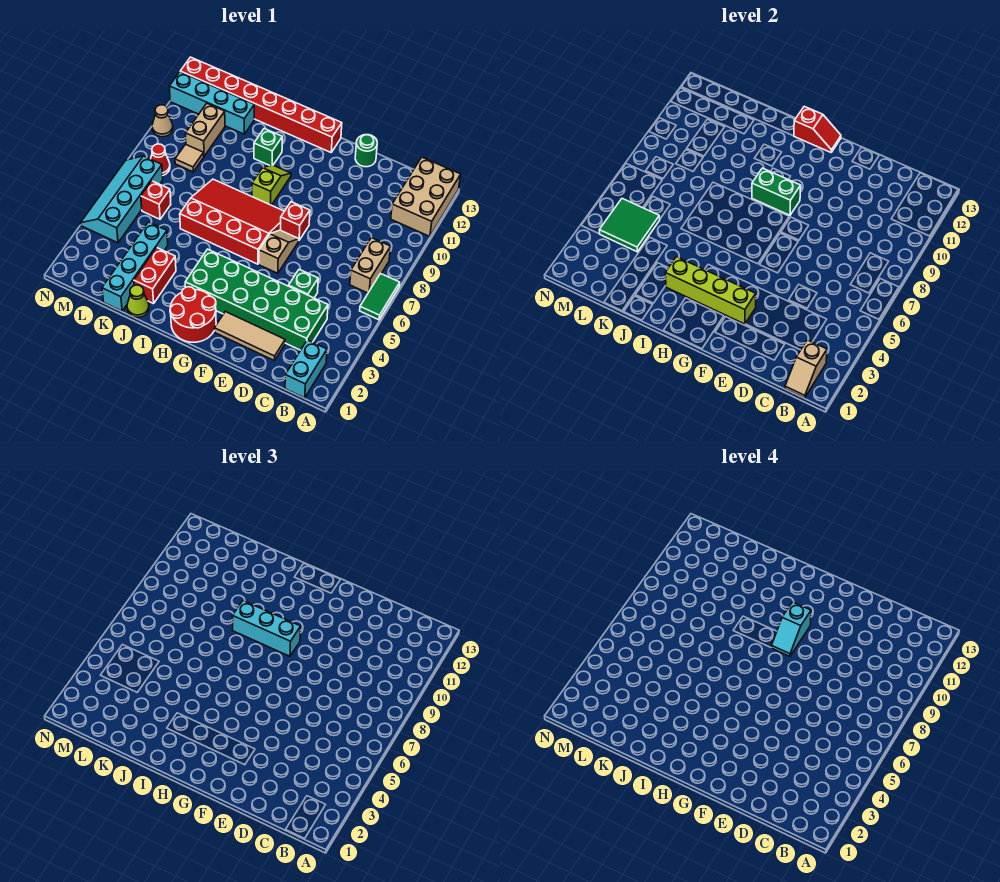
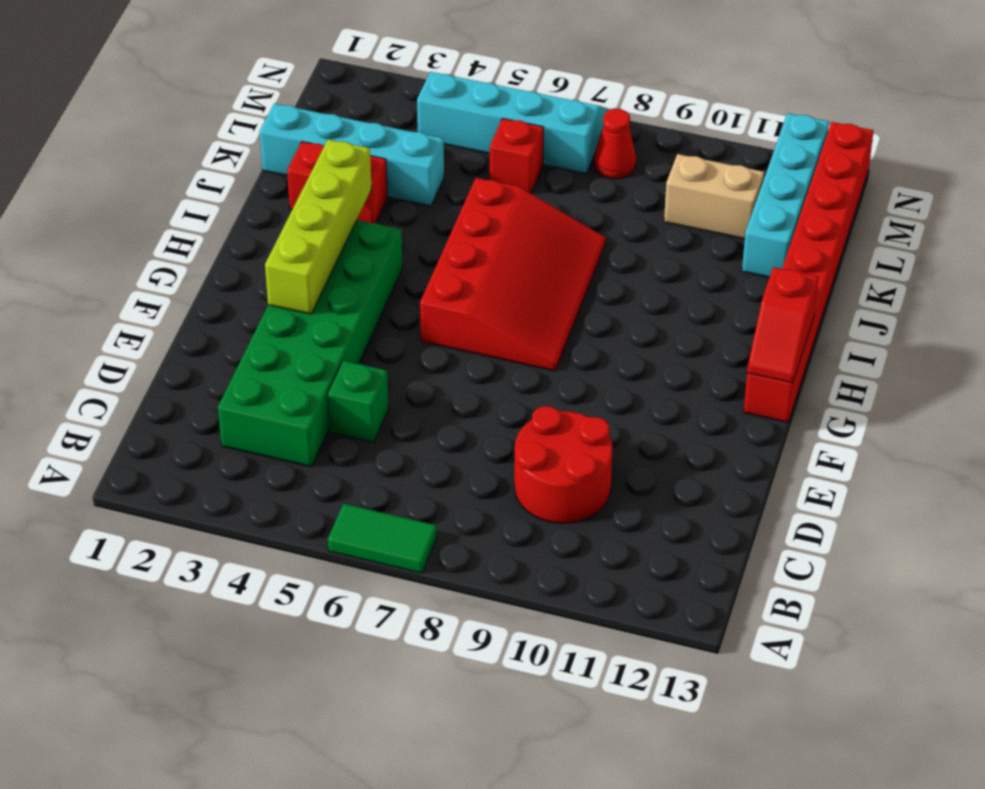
red round brick C9:D10 level 1 -> red round brick G1:H2 level 1
none -> tan brick A11:B13 level 1
none -> cyan brick B1:B2 level 1
none -> tan brick B7:B8 level 1
none -> tan tile D2:F2 level 1

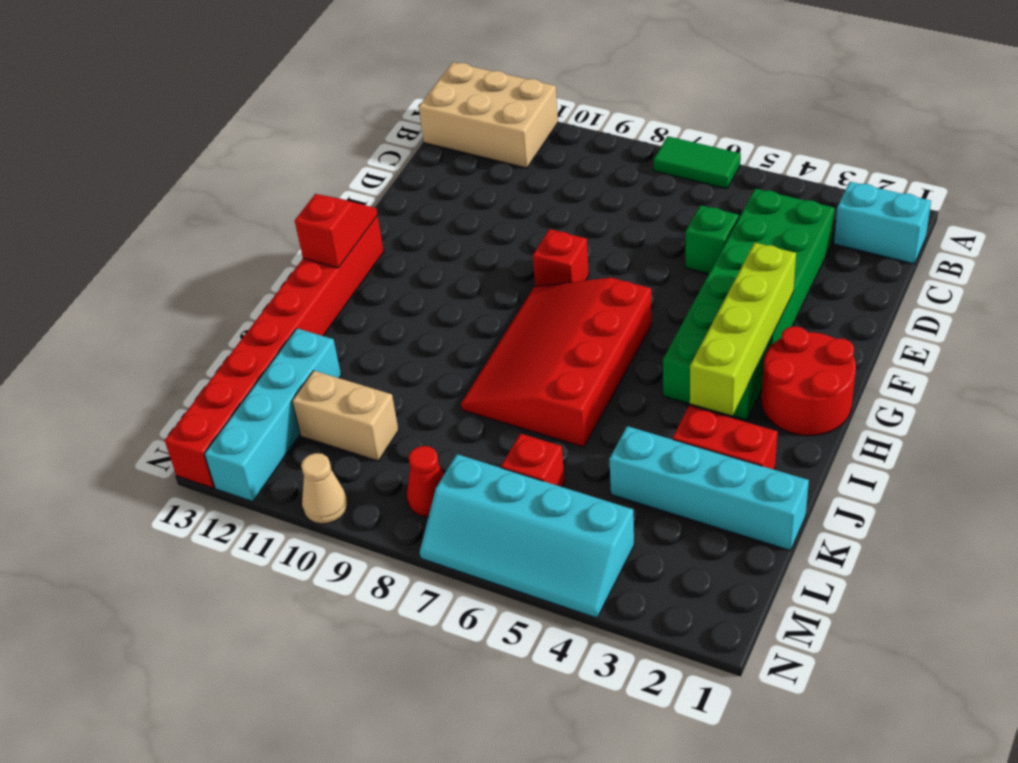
none -> tan brick B7:B8 level 1
none -> tan tile D2:F2 level 1
none -> green round brick E13 level 1
none -> tan slope F6:F7 level 1 top 6

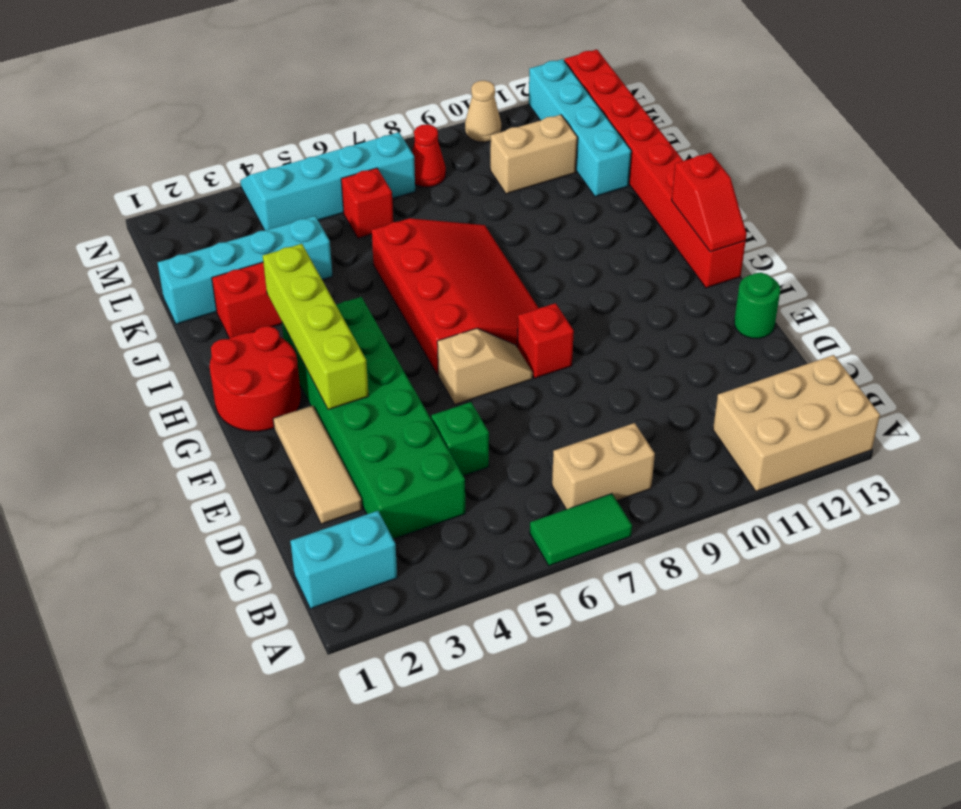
none -> lime slope H9:H10 level 1 top 9
none -> green brick I11 level 1
none -> lime cone J1 level 1
none -> tan tile L9 level 1

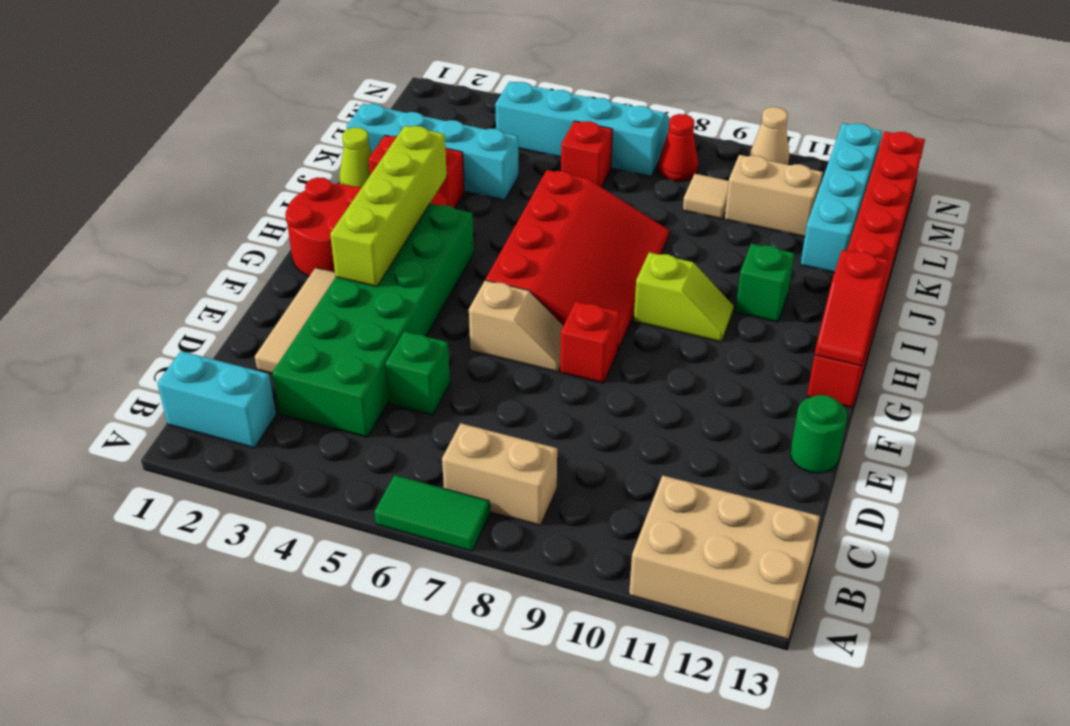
none -> tan slope B1:B2 level 2 top 2
none -> green brick G9:H9 level 2
none -> green tile L4:M5 level 2
none -> cyan brick G9:I9 level 3

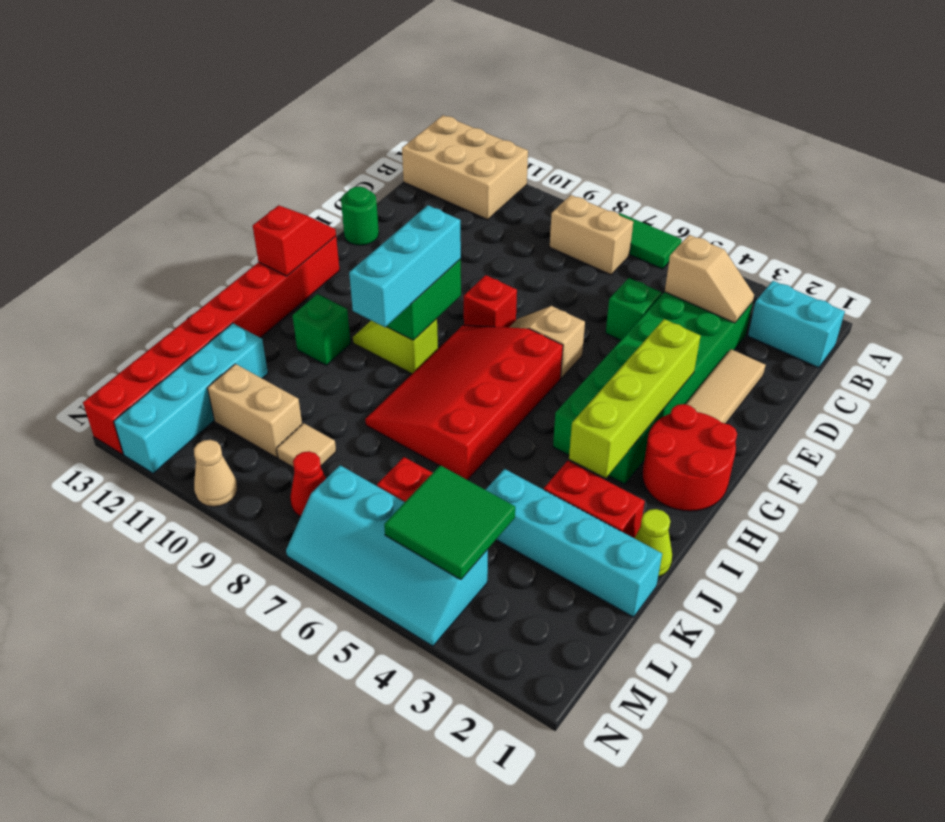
tan slope C3:C4 level 2 top 4 -> tan slope B1:B2 level 2 top 2
none -> cyan slope G9:G10 level 4 top 10

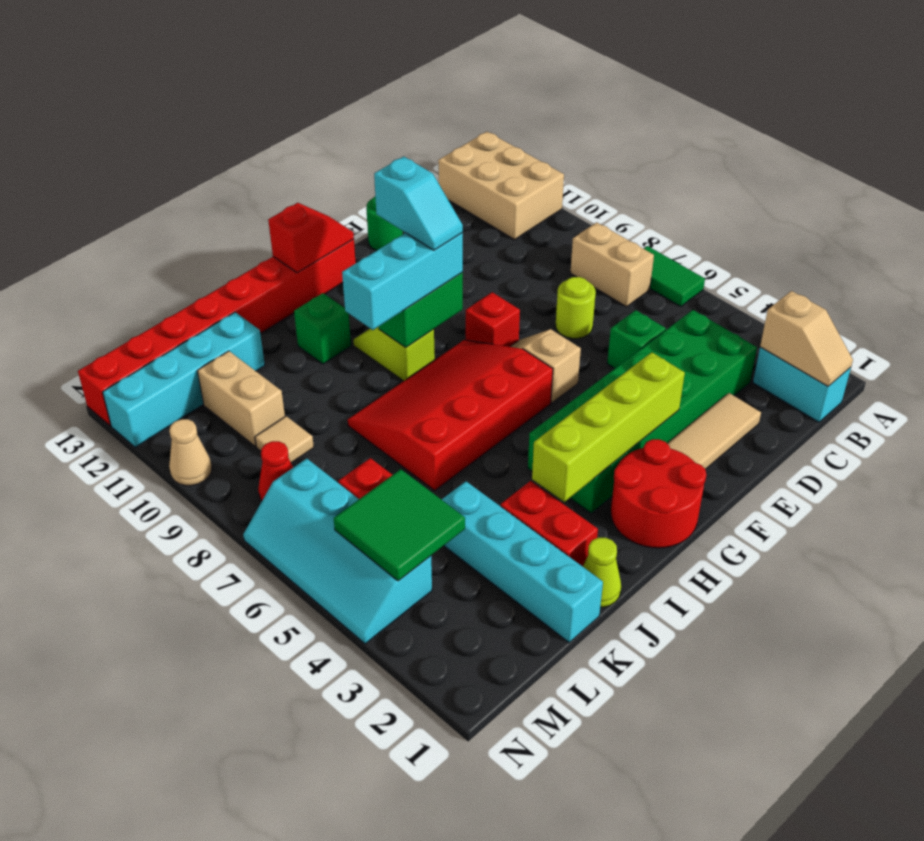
lime round brick D7 level 1 -> none

